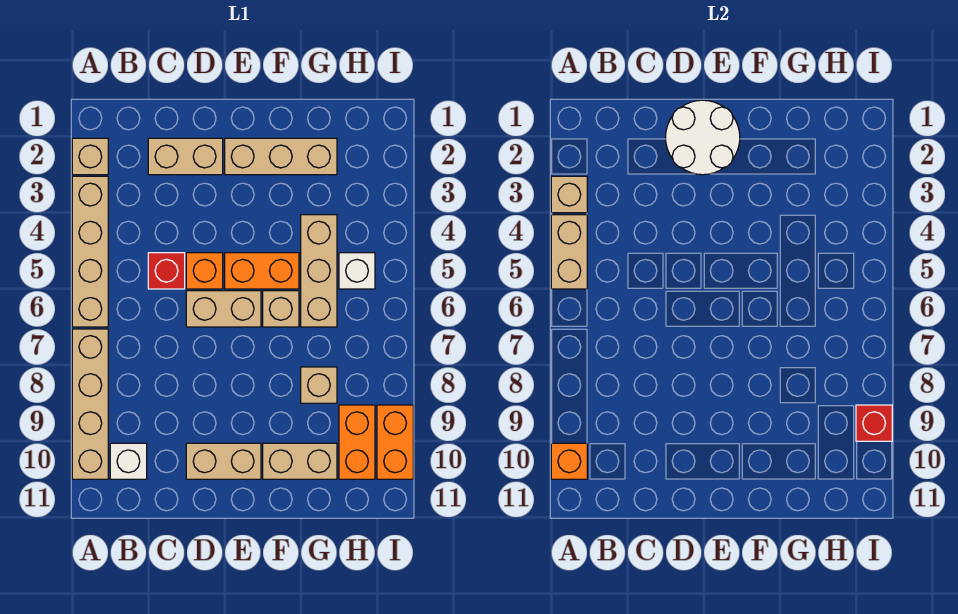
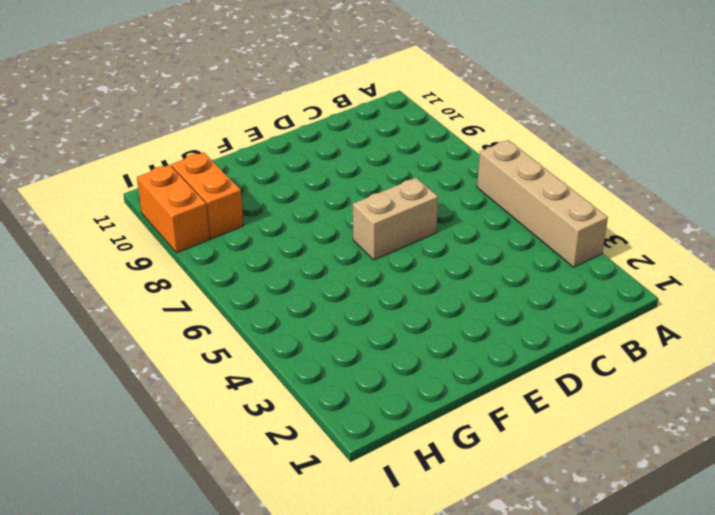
none -> tan brick A2 level 1
none -> tan brick A7:A10 level 1
none -> white brick B10 level 1

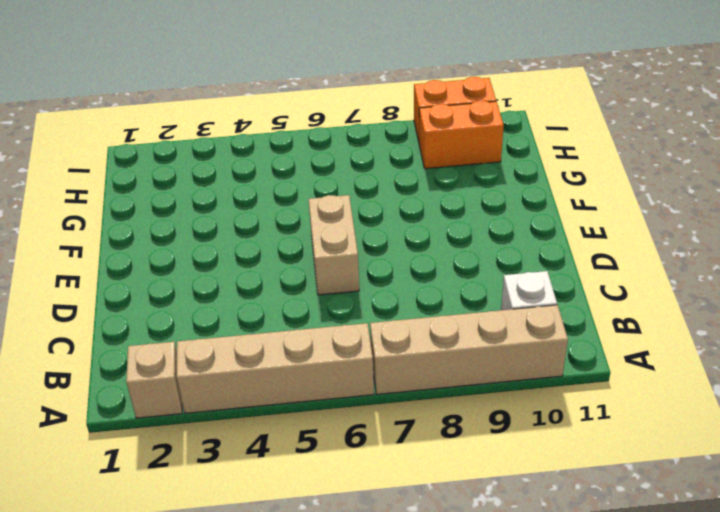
none -> tan brick C2:D2 level 1
none -> red brick C5 level 1
none -> orange brick D5 level 1

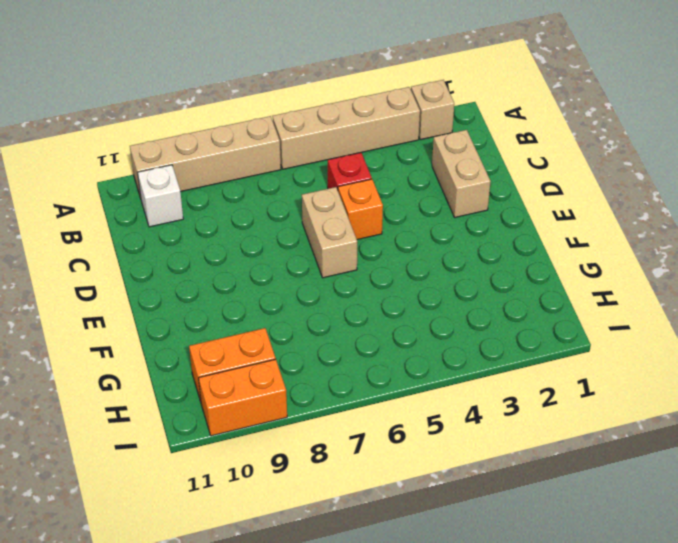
none -> tan brick D10:E10 level 1
none -> tan brick E2:G2 level 1
none -> orange brick E5:F5 level 1

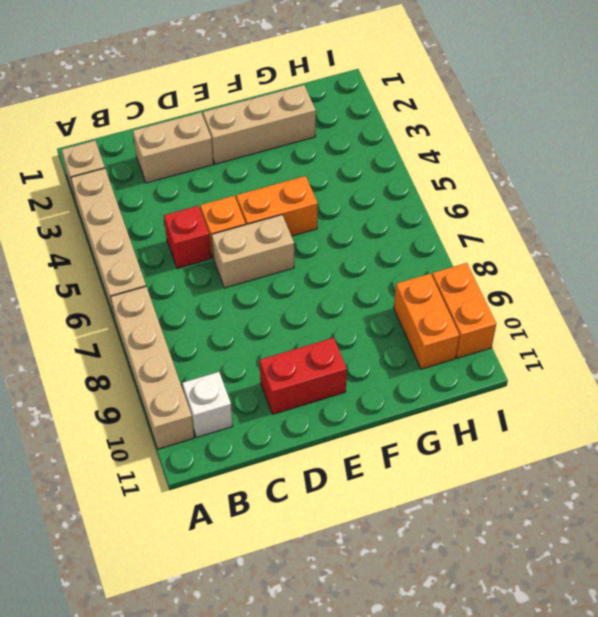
red brick D10:E10 level 1 -> tan brick D10:E10 level 1
none -> tan brick F6 level 1
none -> tan brick F10:G10 level 1
none -> tan brick G4:G6 level 1

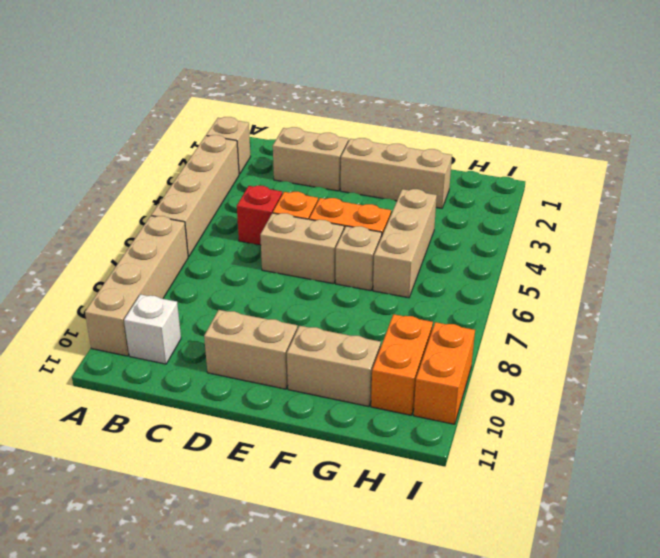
none -> tan brick G8 level 1
none -> white brick H5 level 1
none -> tan brick A3 level 2

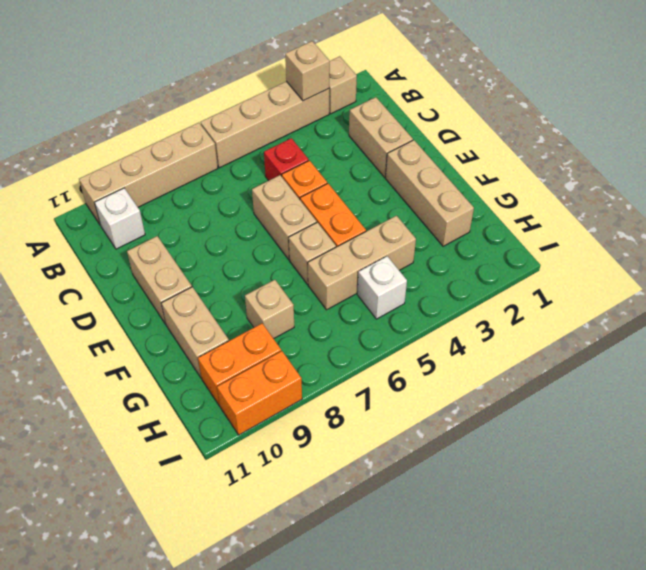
none -> tan brick A4:A5 level 2
none -> orange brick A10 level 2
none -> white round brick D1:E2 level 2

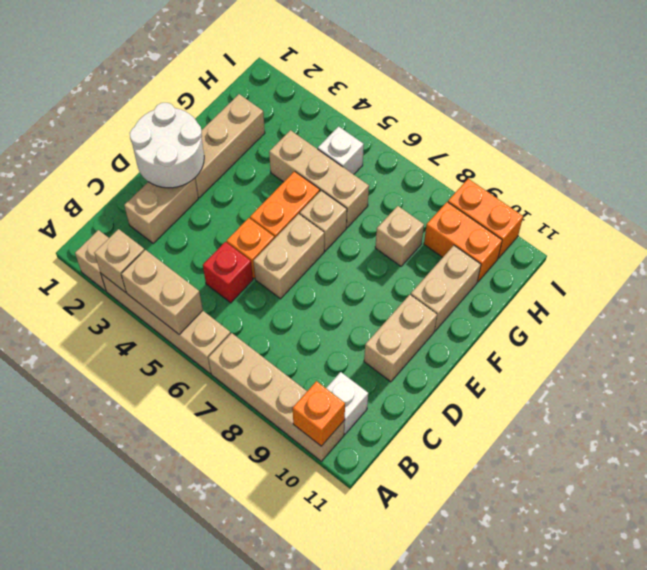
none -> red brick I9 level 2

